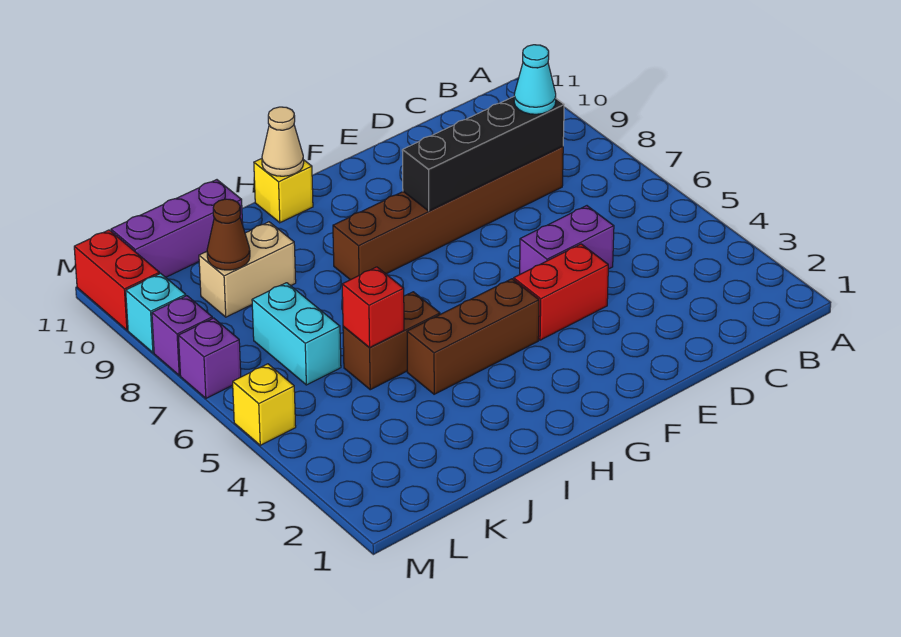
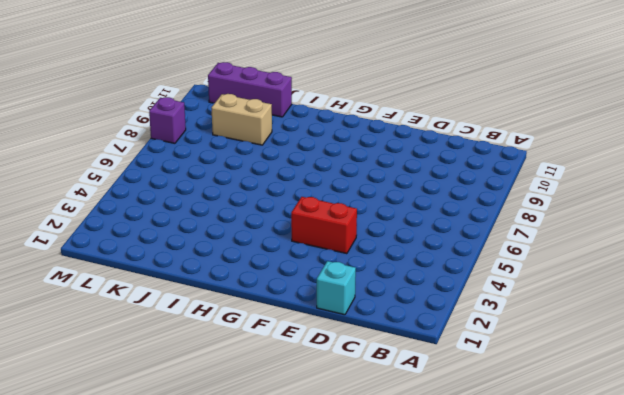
cyan brick D1 level 1 -> cyan brick M9 level 1
none -> brown brick C8:H8 level 1
none -> purple brick D5:E5 level 1
none -> brown brick G4:I4 level 1

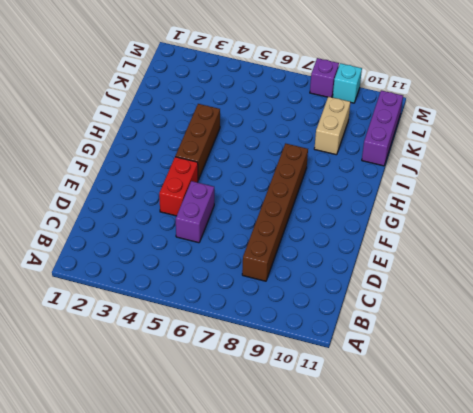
none -> yellow brick H11 level 1
none -> brown brick I5:J5 level 1
none -> cyan brick K6:K7 level 1

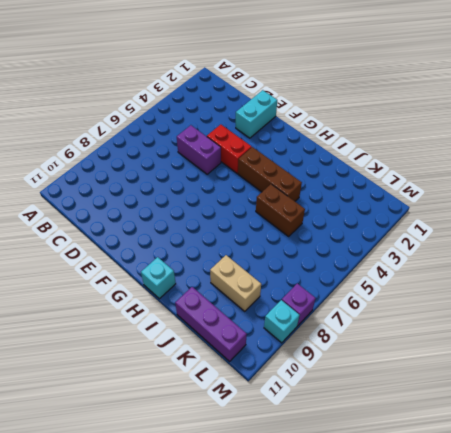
cyan brick E1:E2 level 1 -> cyan brick K6:K7 level 1
cyan brick H11 level 1 -> yellow brick H11 level 1
none -> brown brick C8:H8 level 1
none -> yellow brick M5 level 1
none -> purple brick M7 level 1

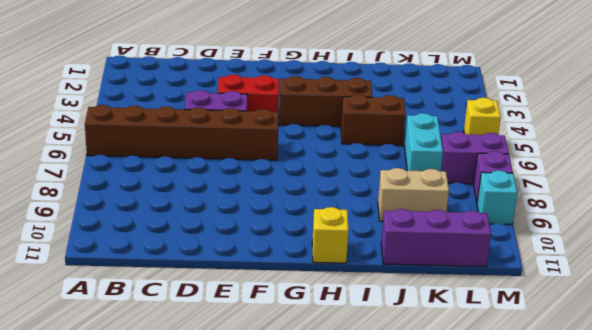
brown brick A6:F6 level 1 -> brown brick C8:H8 level 1
purple brick L7:M7 level 1 -> purple brick M7 level 1
none -> red brick M10:M11 level 1
none -> black brick C8:F8 level 2
none -> tan cone H11 level 2

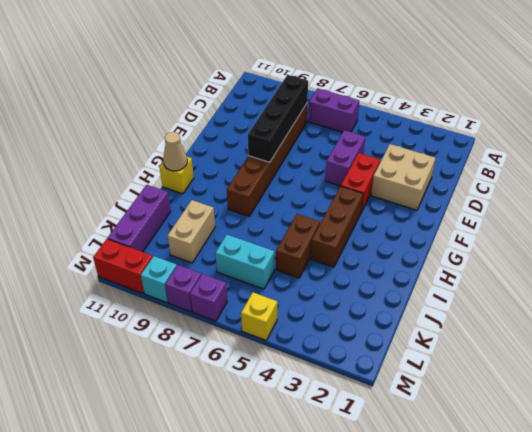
purple brick B6:B7 level 1 -> none
tan brick D2:E3 level 1 -> none
none -> red brick J5 level 2
none -> brown cone K9 level 2
none -> cyan cone C8 level 3

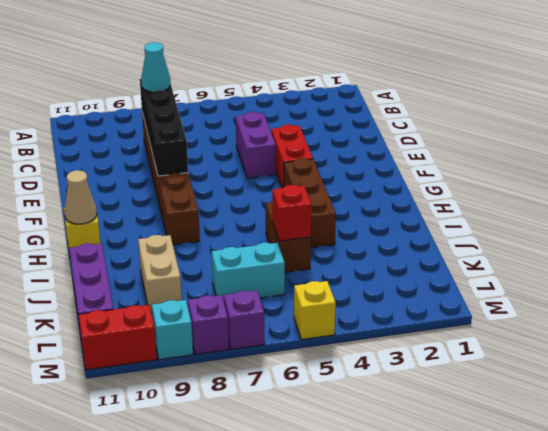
none -> brown cone K9 level 2

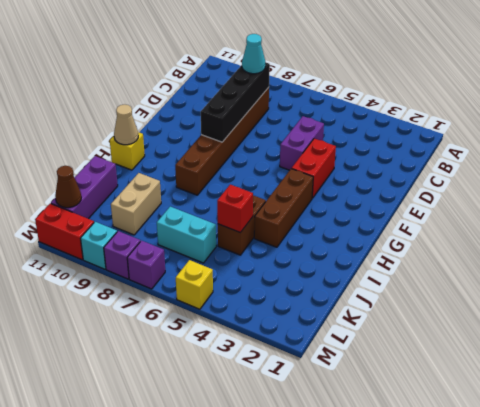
brown cone L11 level 2 -> brown cone K9 level 2

